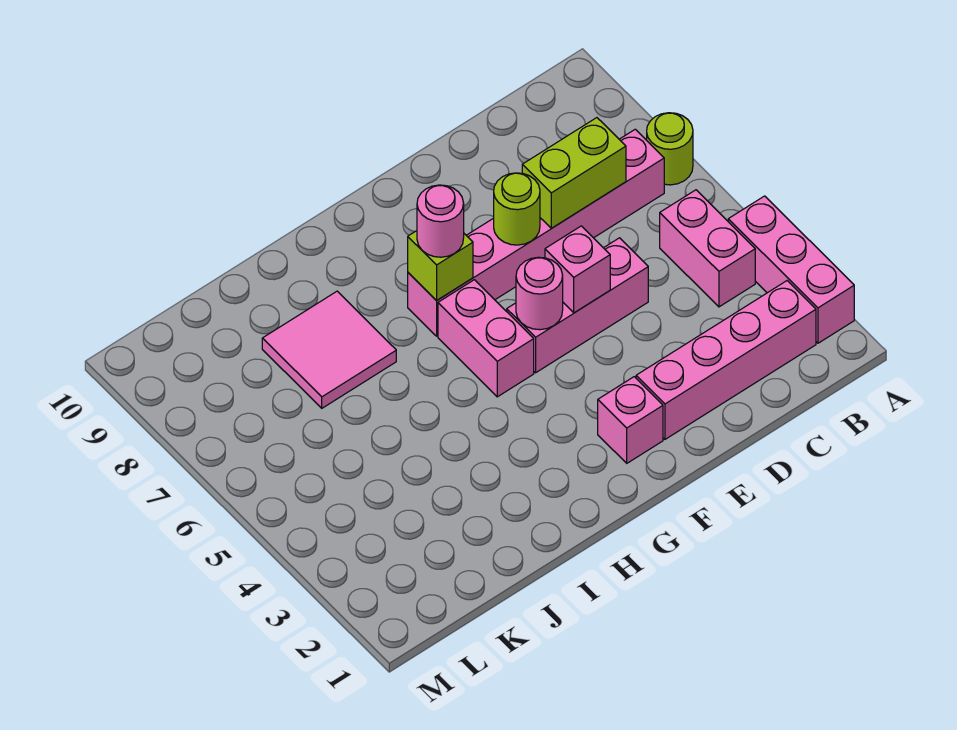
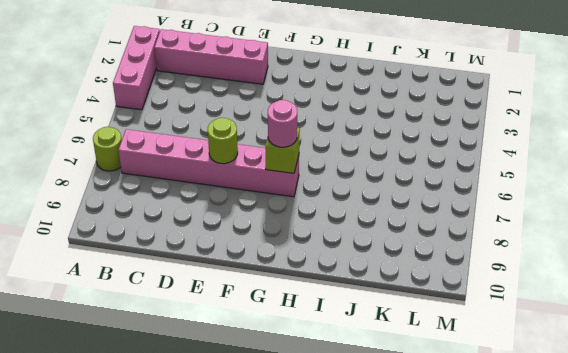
none -> pink brick B4:B5 level 1
none -> pink brick D5:F5 level 1
none -> pink brick F2 level 1

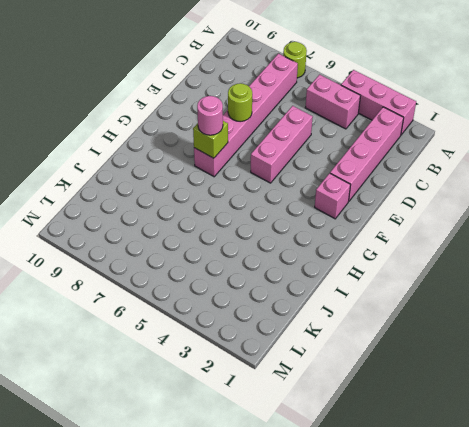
none -> pink brick G5:G6 level 1
none -> pink tile I7:J8 level 1
none -> lime brick C7:D7 level 2

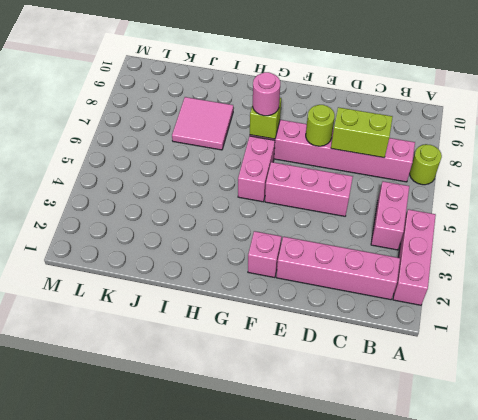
none -> pink brick E5 level 2
none -> pink round brick F5 level 2

